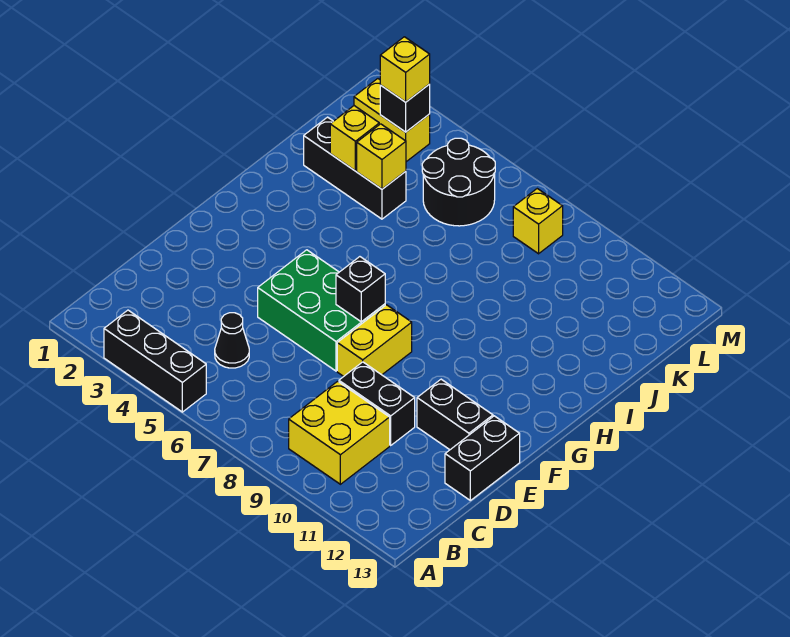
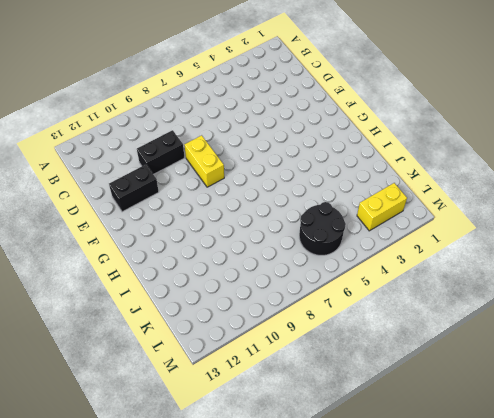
none -> black brick A3:A5 level 1
none -> yellow brick B9:C10 level 1
none -> black cone C5 level 1

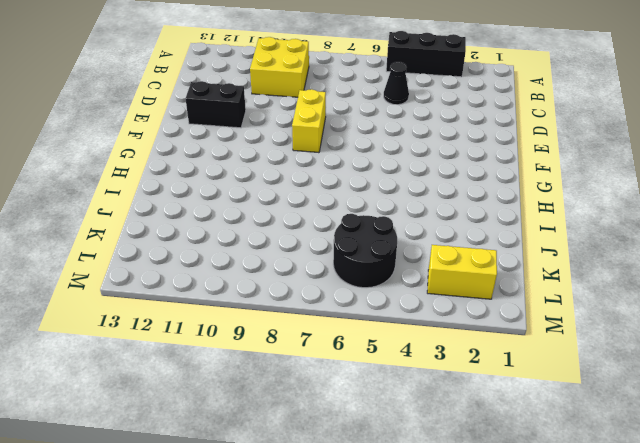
none -> black brick D9:D10 level 1
none -> black brick D13:E13 level 1
none -> green brick E5:F7 level 1

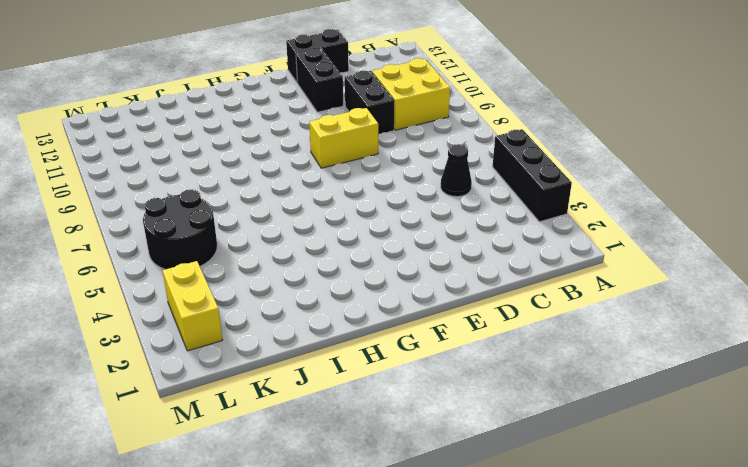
none -> green brick E5:F7 level 1
none -> black brick J2:J4 level 1
none -> yellow brick L8 level 1

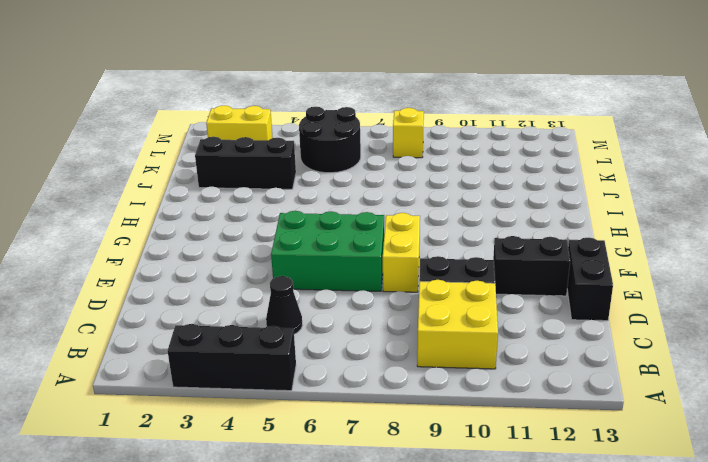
none -> black brick F7 level 2
none -> yellow brick J3 level 2
none -> yellow brick J4 level 2

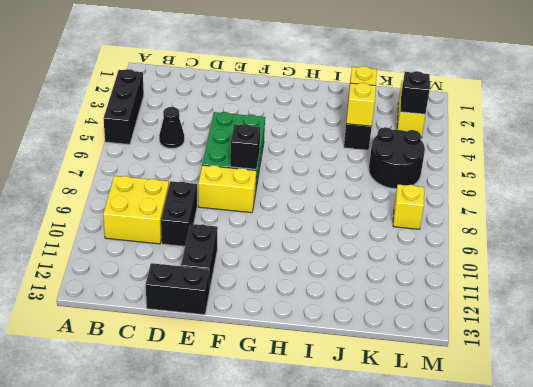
none -> yellow brick L3 level 3

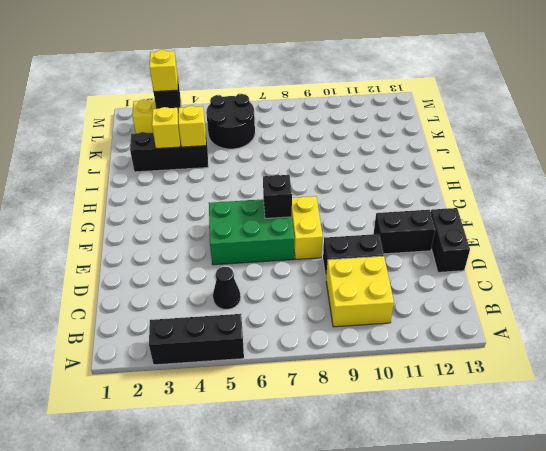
none -> yellow brick L8 level 1

